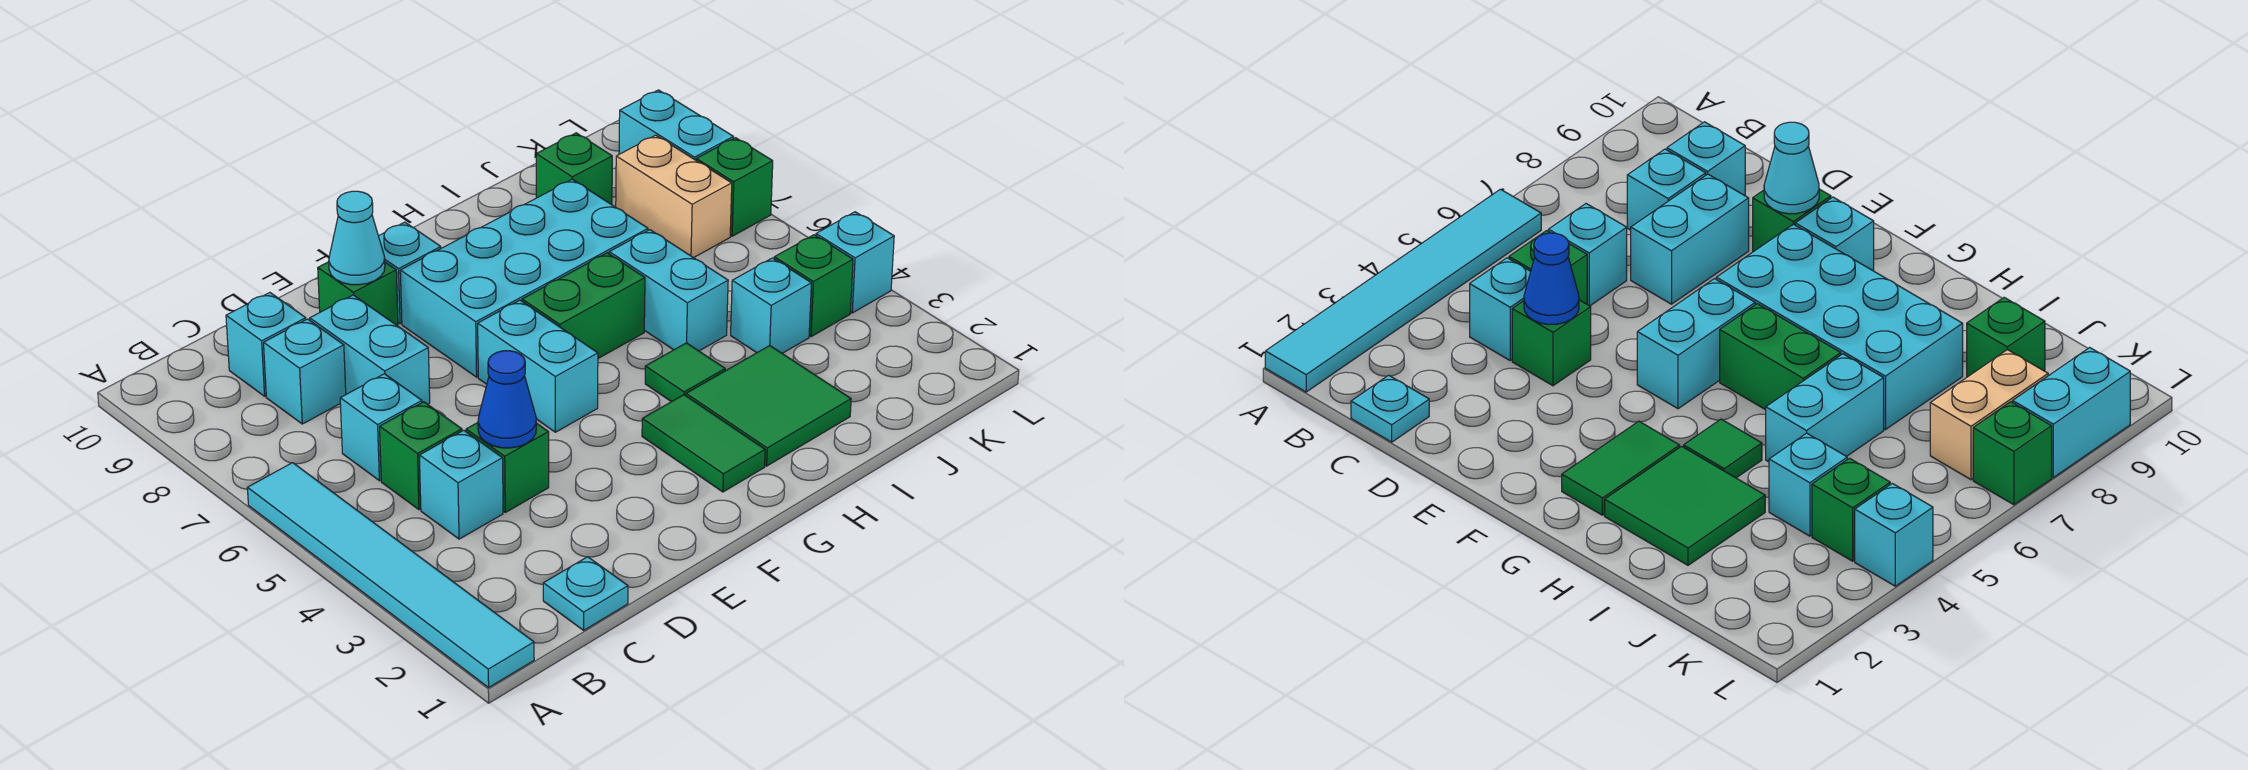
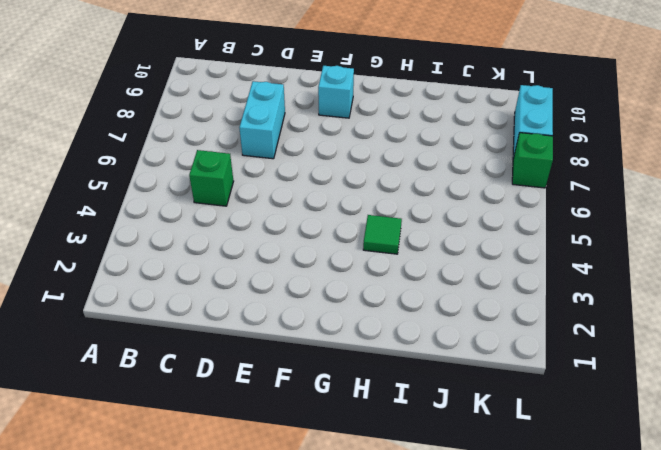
none -> cyan tile A1:A6 level 1
none -> cyan plate C1 level 1
none -> cyan brick C4 level 1

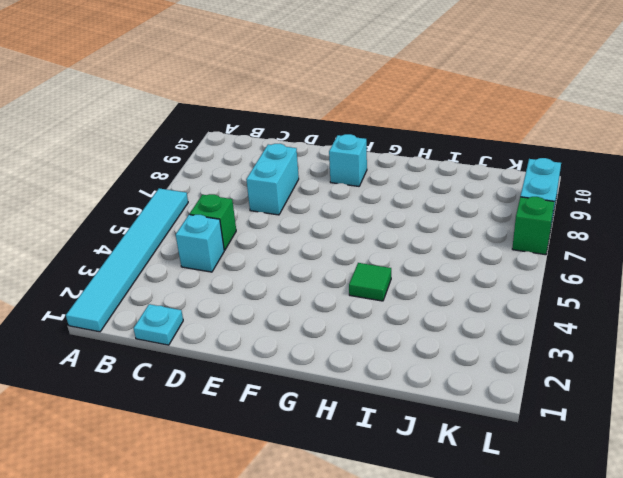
none -> cyan brick C6 level 1
none -> cyan brick C8 level 1
none -> cyan brick C9 level 1

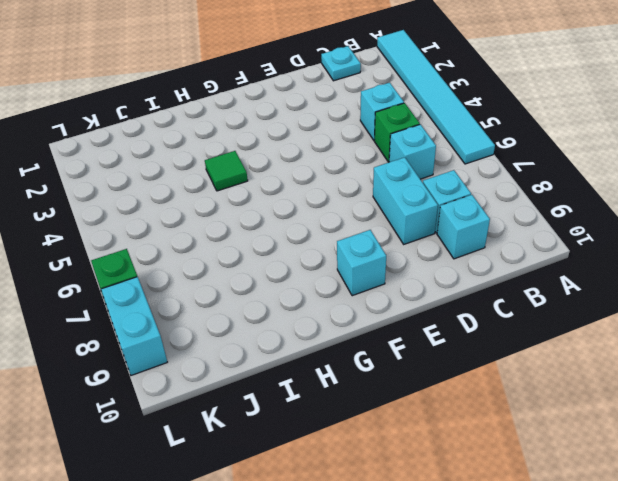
none -> green brick D4 level 1
none -> green brick E9 level 1
none -> cyan brick F5:F6 level 1

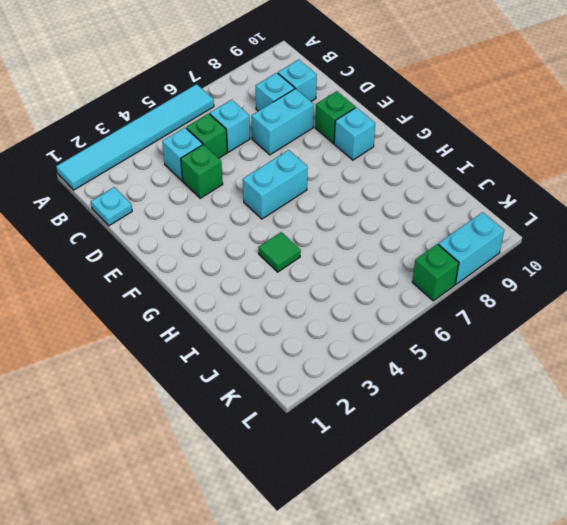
none -> cyan brick F7:I8 level 1
none -> green tile G2:G3 level 1
none -> green brick G6:H6 level 1

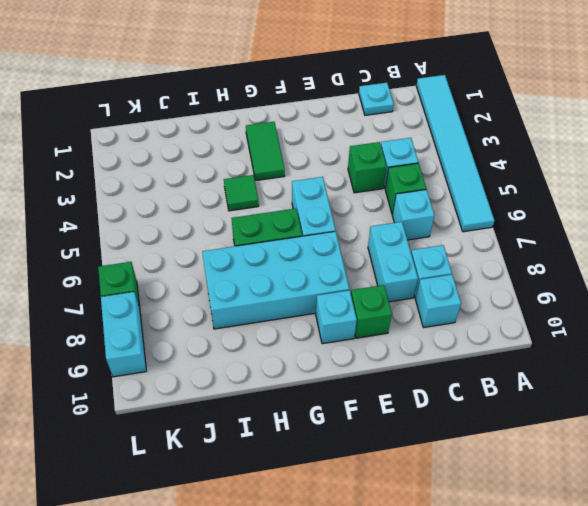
none -> green tile H2:I3 level 1
none -> cyan brick I5:I6 level 1
none -> cyan brick J4 level 1

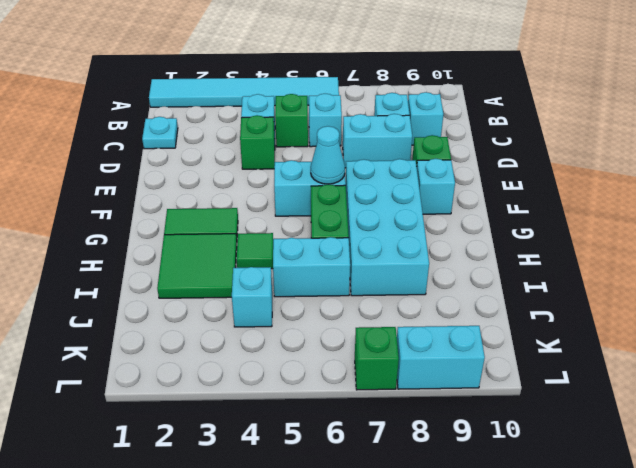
cyan cone F6 level 2 -> cyan cone E9 level 2
none -> green brick J9 level 1
none -> green brick K4 level 1
none -> tan brick K7:K8 level 1

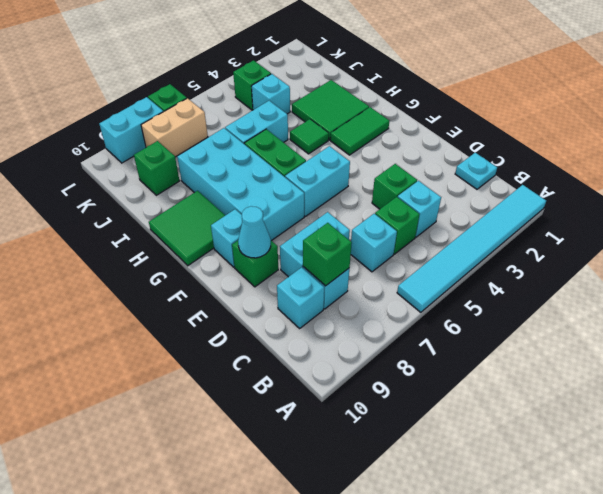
green brick C8 level 2 -> none
green tile G9:H10 level 1 -> none
none -> cyan brick L4 level 1
none -> blue cone D4 level 2

